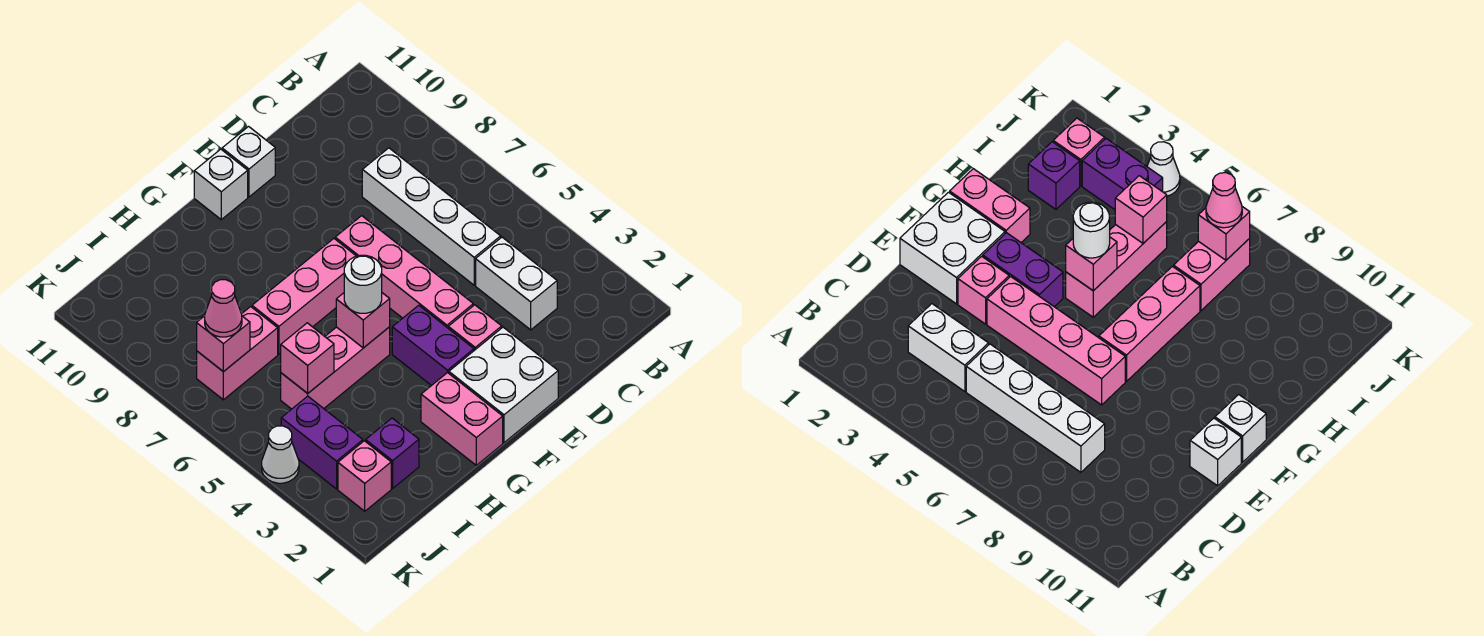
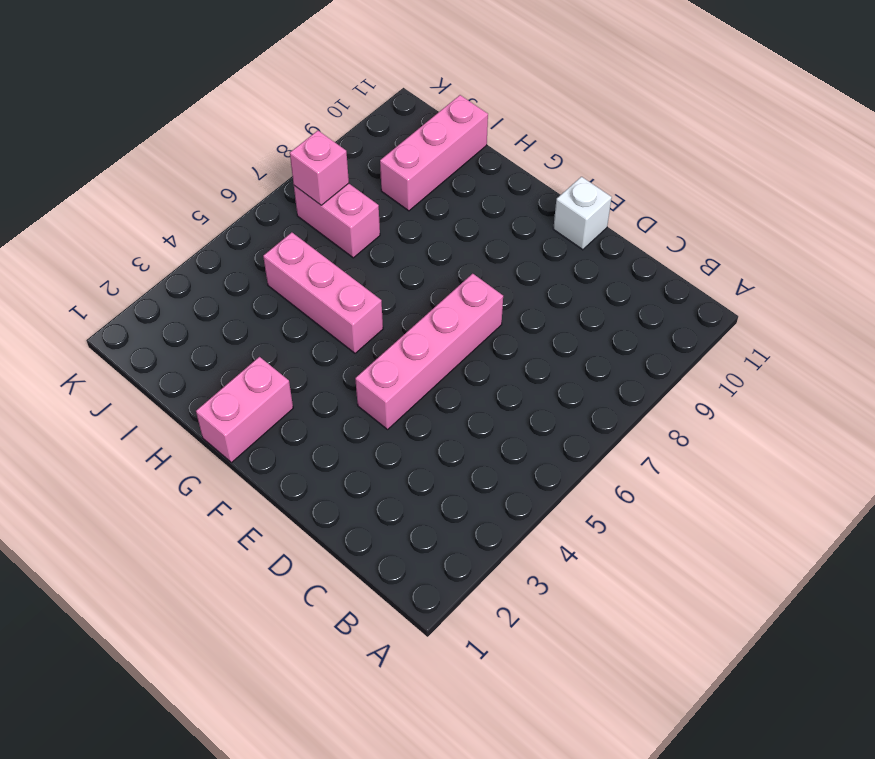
pink brick I9:I11 level 1 -> pink brick F7:H7 level 1
none -> white brick C3:C4 level 1
none -> white brick C5:C8 level 1
none -> white brick E1:F2 level 1

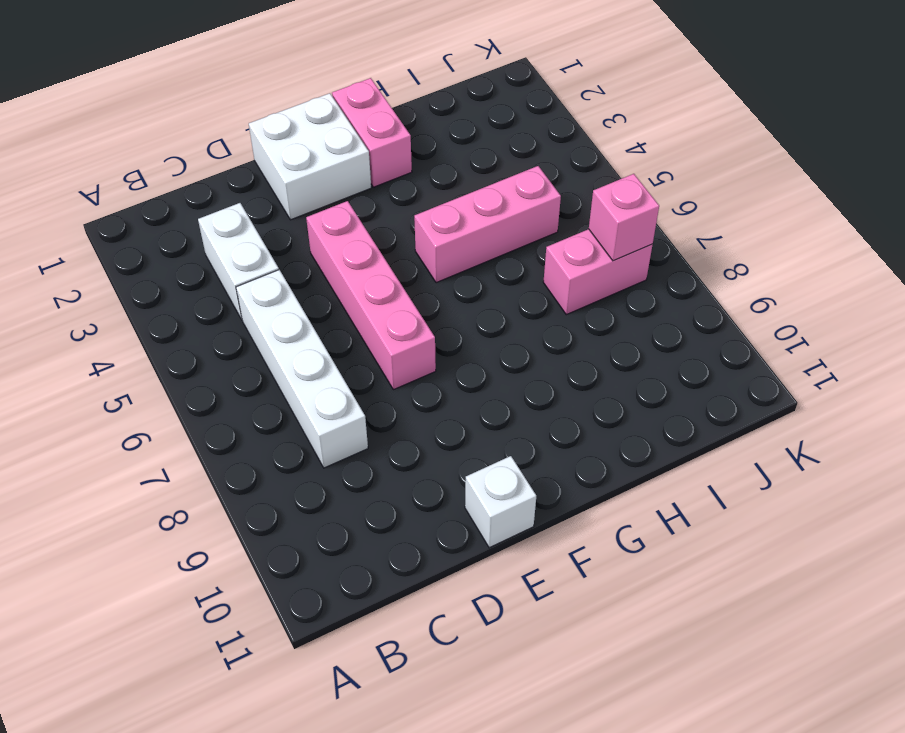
none -> pink brick E3 level 1
none -> purple brick F3:F4 level 1
none -> pink brick F7:H7 level 1

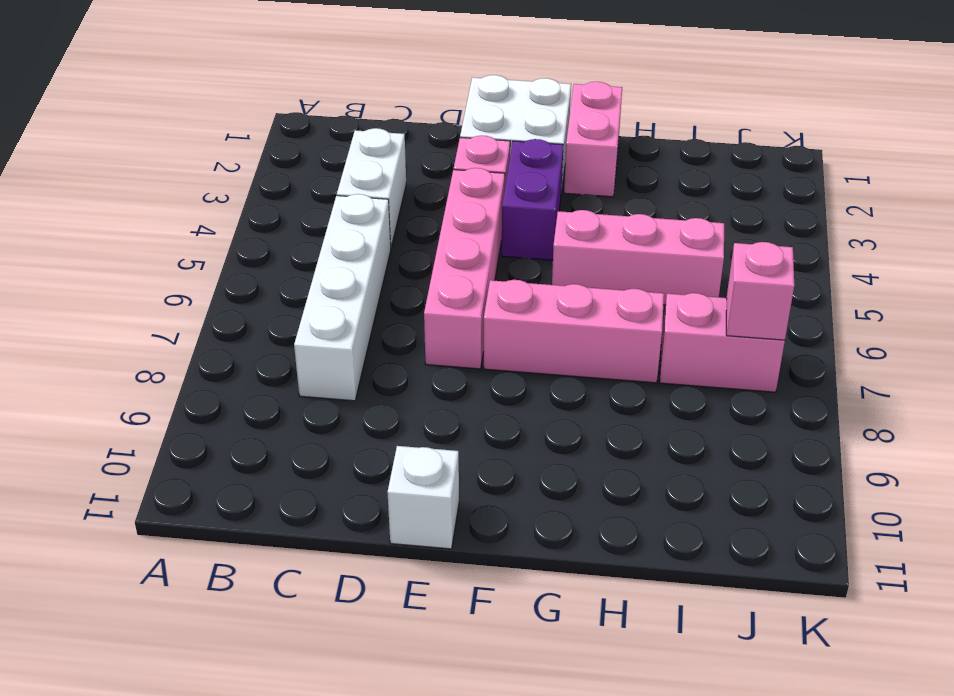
none -> white brick F11 level 1
none -> purple brick I2 level 1
none -> pink brick J2 level 1

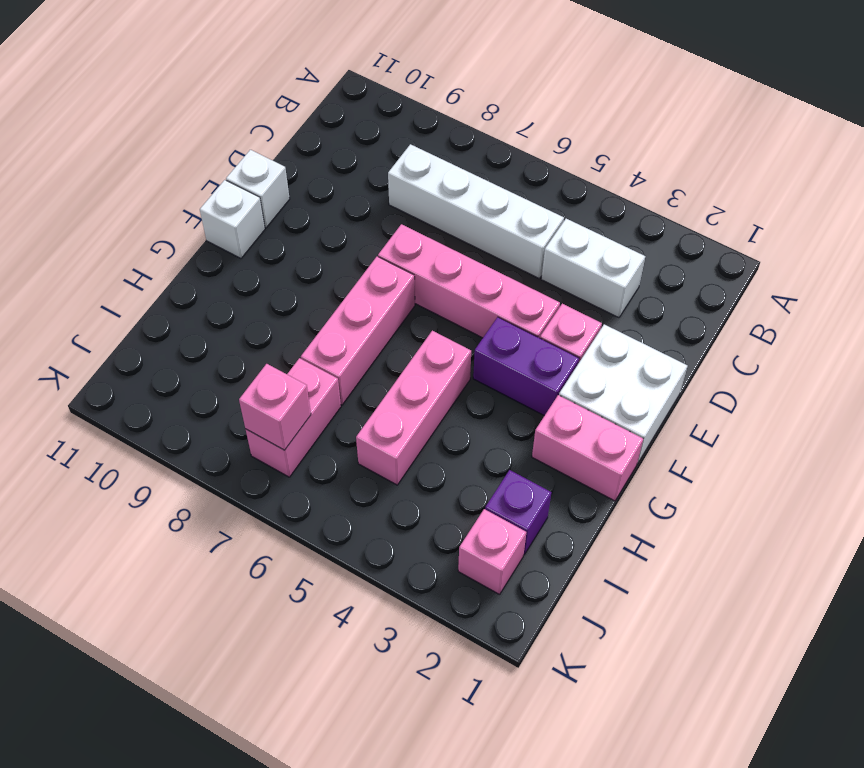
none -> purple brick J3:J4 level 1
none -> white cone K4 level 1
none -> pink brick G5 level 2

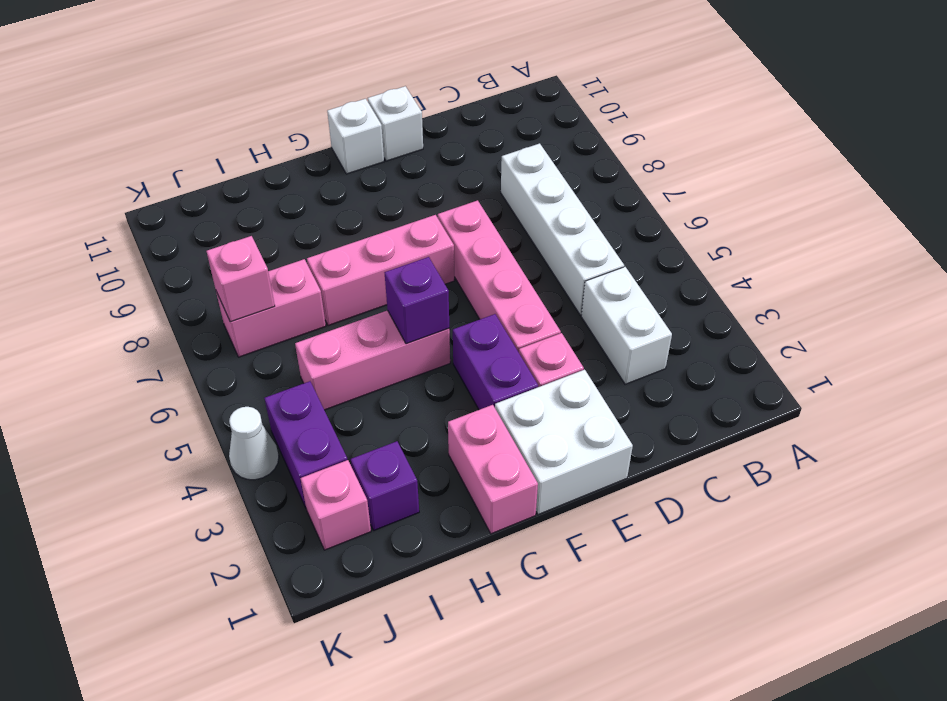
purple brick G5 level 2 -> pink brick G5 level 2
none -> pink brick I5 level 2
none -> white round brick G5 level 3
none -> pink cone J7 level 3

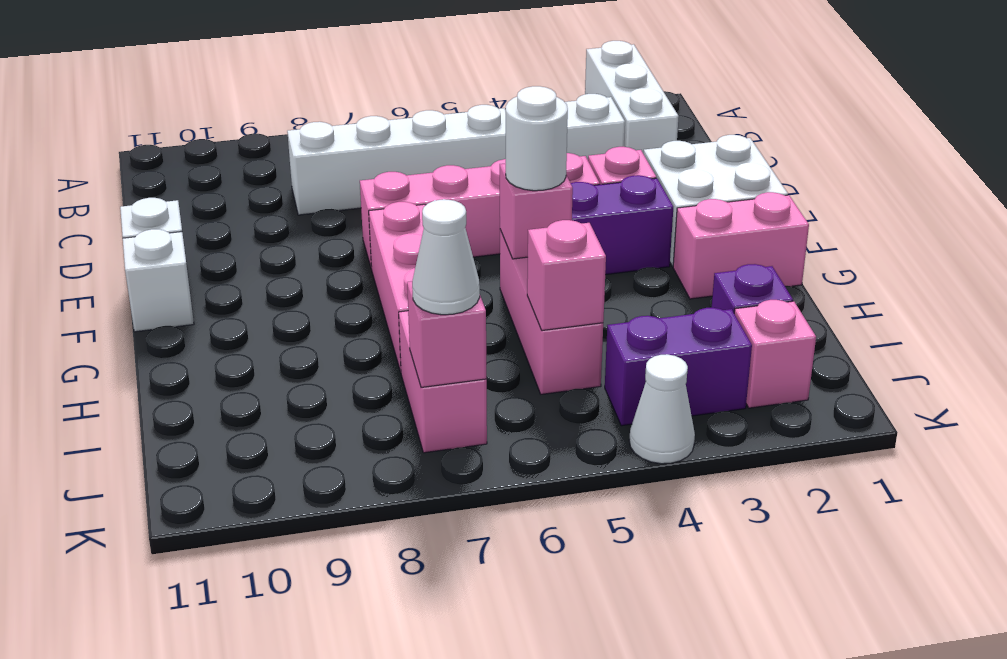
white brick A2:C2 level 1 -> none
white cone J7 level 3 -> pink cone J7 level 3

